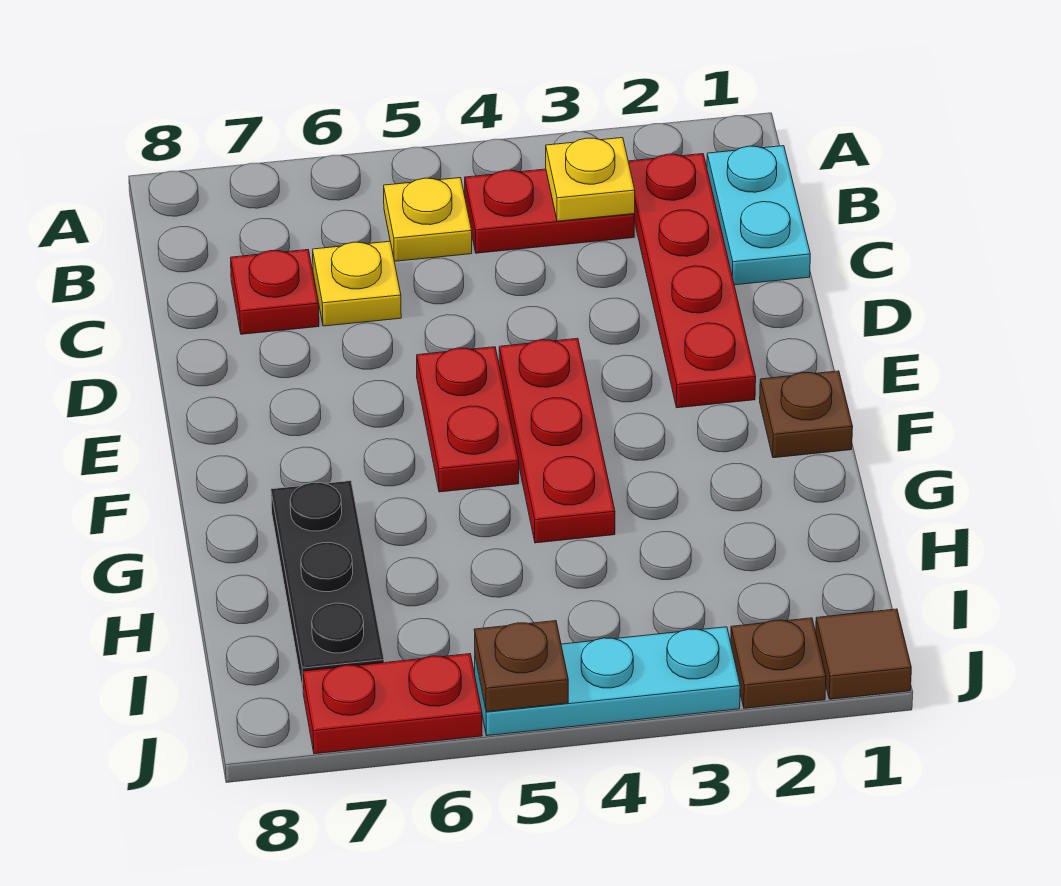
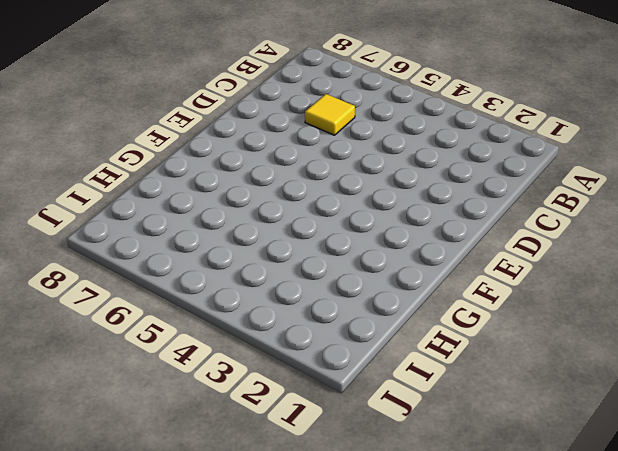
yellow tile C6 level 1 -> yellow plate C6 level 1
none -> cyan plate B1:C1 level 1
none -> red plate B2:E2 level 1
none -> red plate B3:B4 level 1

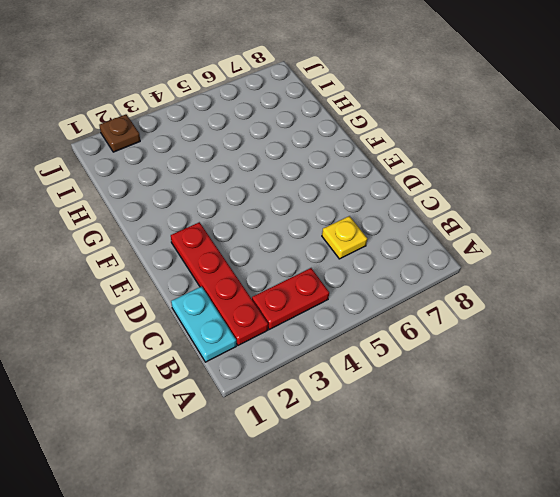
none -> yellow plate B5 level 1
none -> red plate C7 level 1
none -> red plate E4:G4 level 1

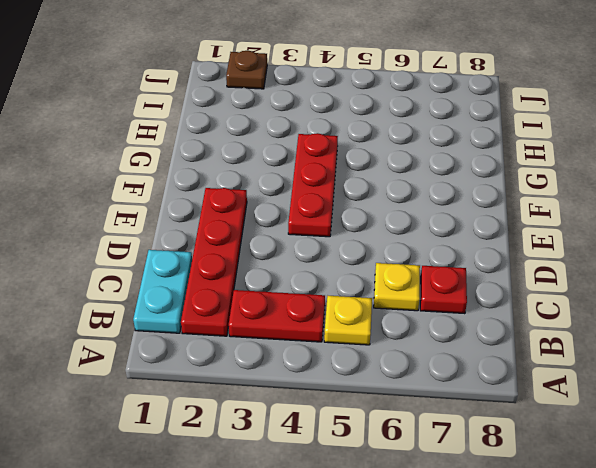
none -> red plate E5:F5 level 1
none -> brown plate F1 level 1
none -> black plate G7:I7 level 1

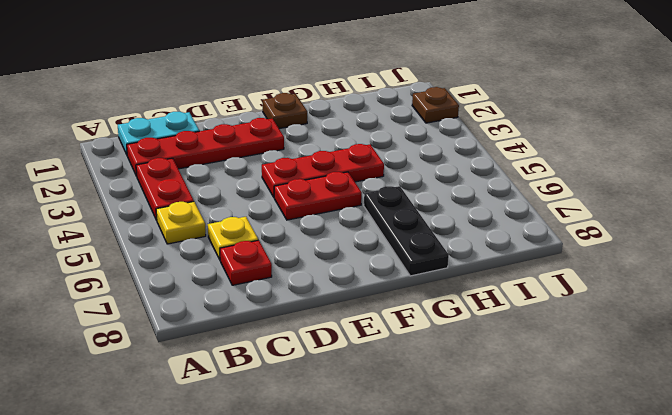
black plate G6:G8 level 1 -> black plate G7:I7 level 1
none -> brown tile J1 level 1
none -> cyan plate J3:J5 level 1
none -> red plate J6:J7 level 1

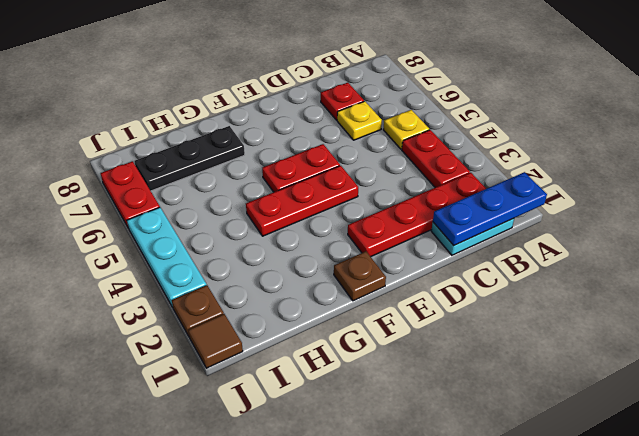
blue plate A1:C1 level 2 -> none
none -> yellow plate B3 level 2
none -> brown plate J5 level 2

